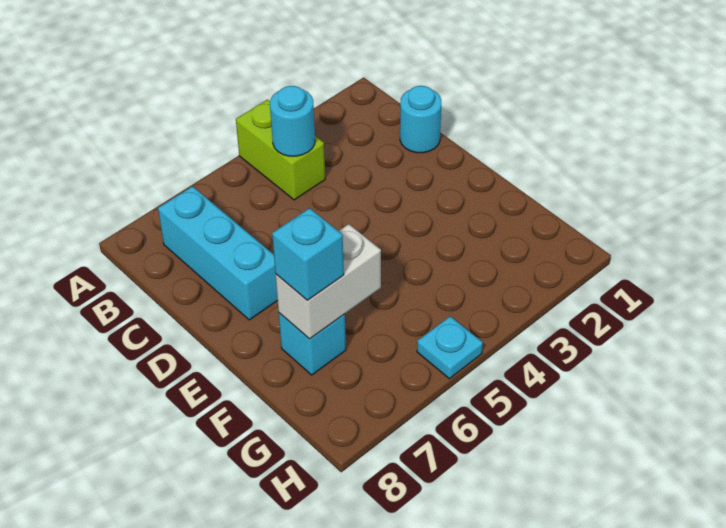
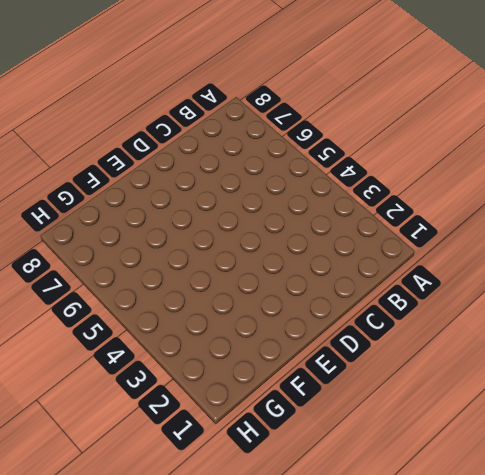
none -> lime brick A4:B4 level 1
none -> cyan brick B7:D7 level 1

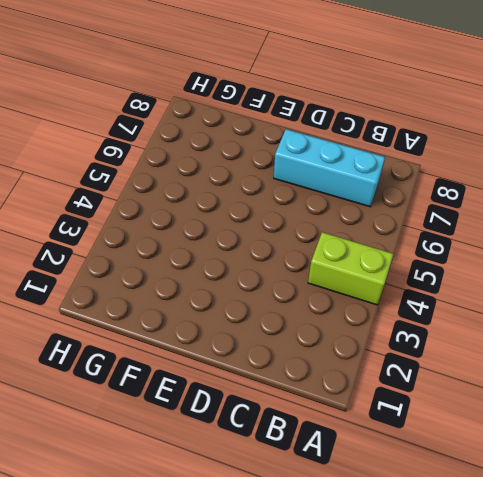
none -> cyan round brick C1 level 1
none -> cyan brick F7 level 1

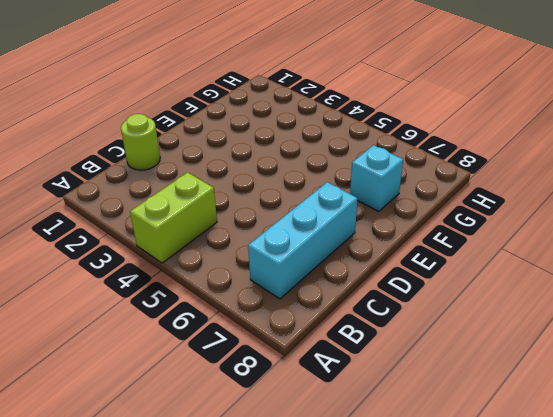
lime round brick C1 level 1 -> cyan round brick C1 level 1
none -> cyan plate H5 level 1
none -> cyan round brick B4 level 2

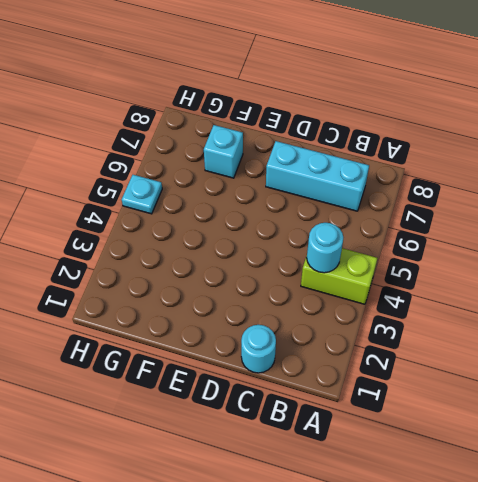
none -> white brick F6:F7 level 2
none -> cyan brick F7 level 3

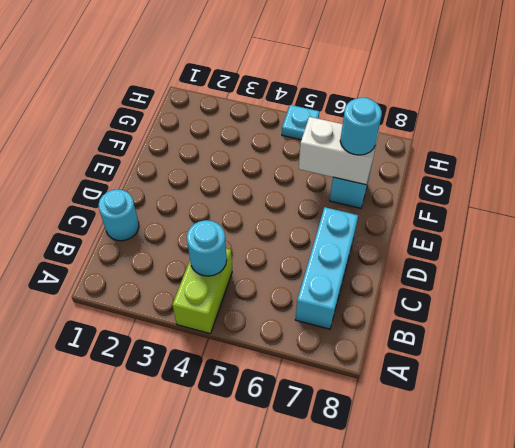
cyan round brick F7 level 3 -> cyan brick F7 level 3

